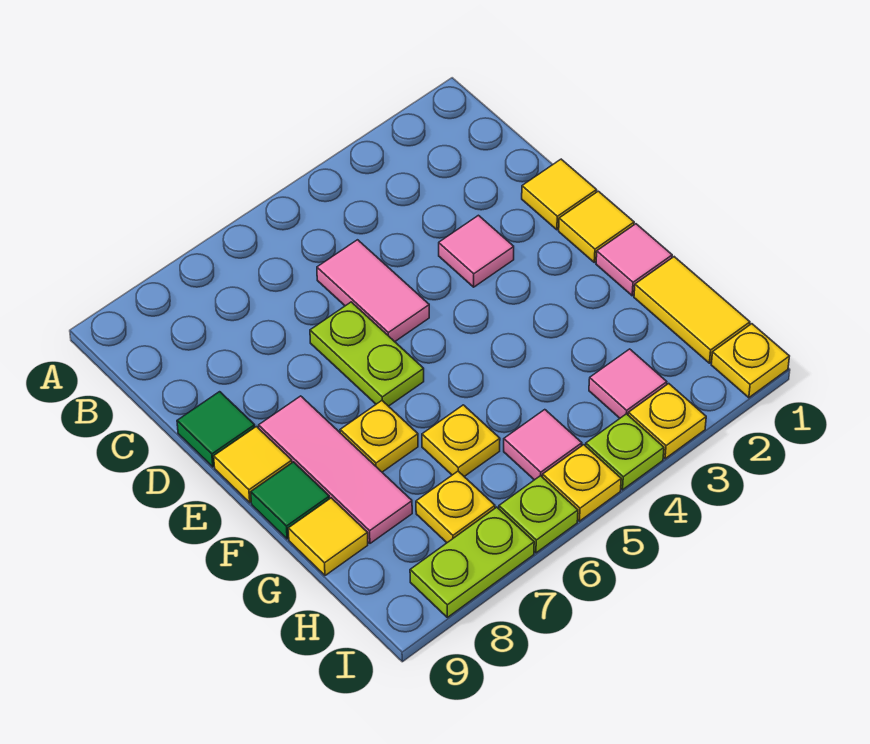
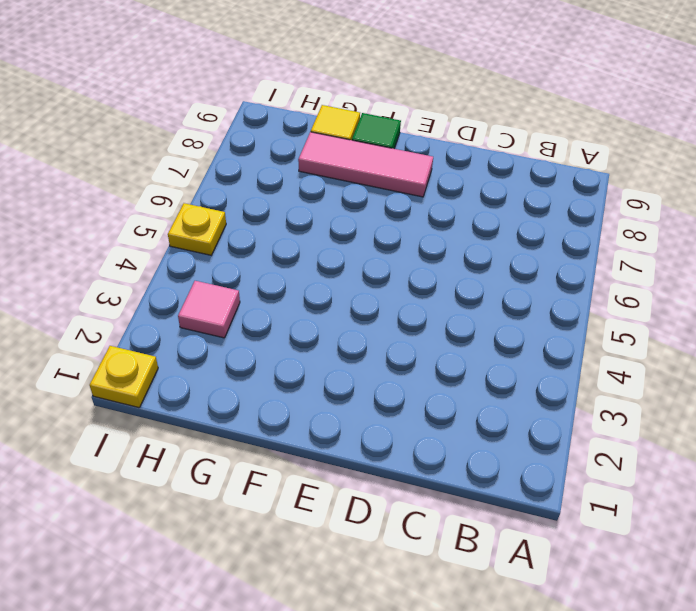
none -> pink tile C5:D5 level 1
none -> yellow tile D1 level 1
none -> pink tile D3 level 1

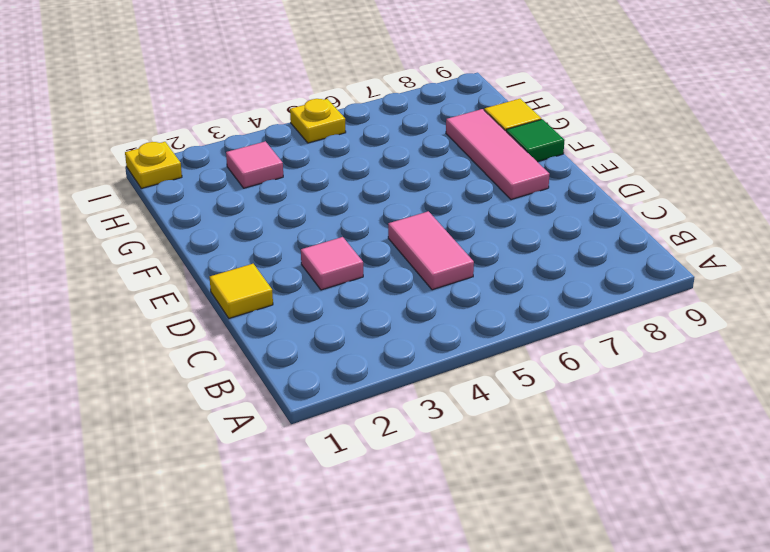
none -> lime plate D6:E6 level 1
none -> green tile D9 level 1
none -> yellow tile E1 level 1

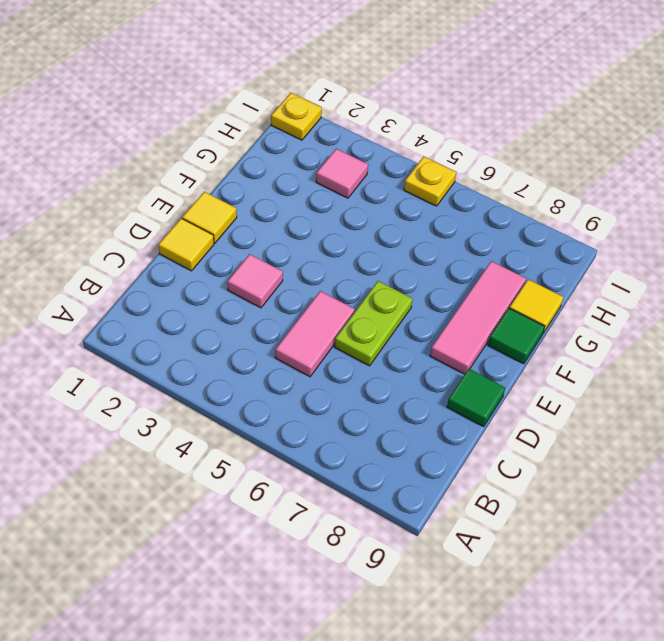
none -> yellow tile E9 level 1
none -> pink tile F1 level 1
none -> yellow plate F7 level 1

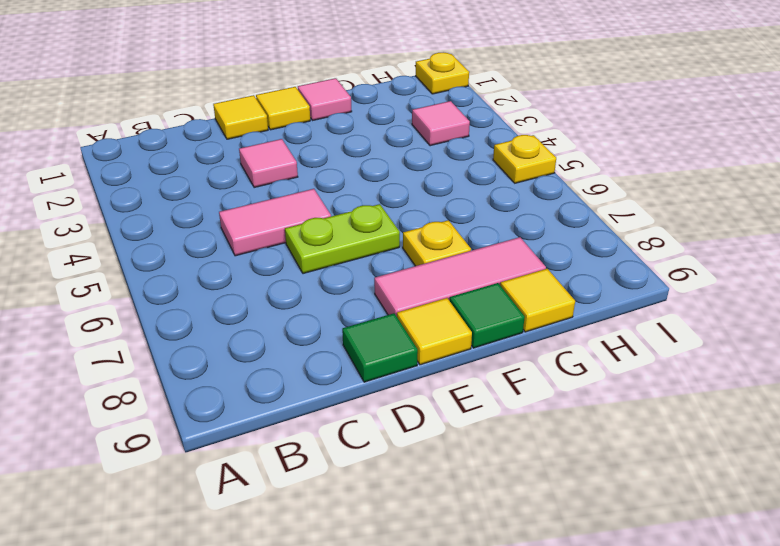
none -> yellow tile G1:H1 level 1
none -> yellow plate G6 level 1
none -> pink tile H5 level 1

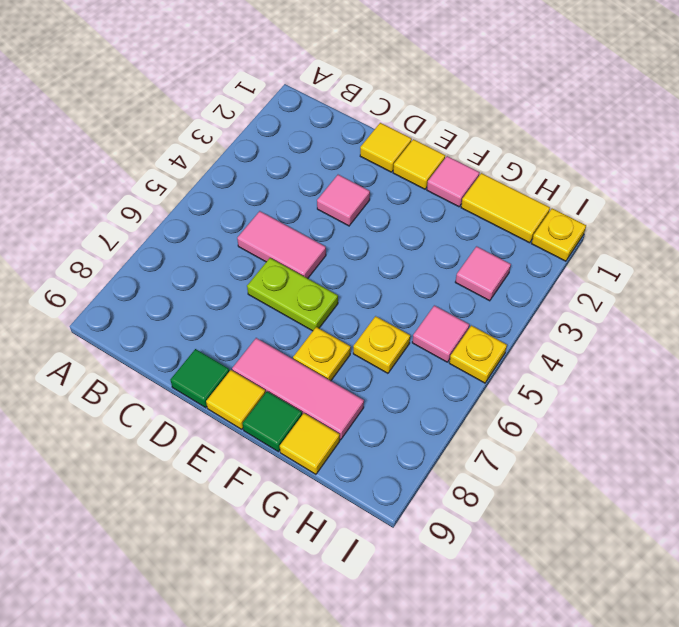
none -> yellow plate H7 level 1
none -> yellow plate I3 level 1
none -> lime plate I4 level 1

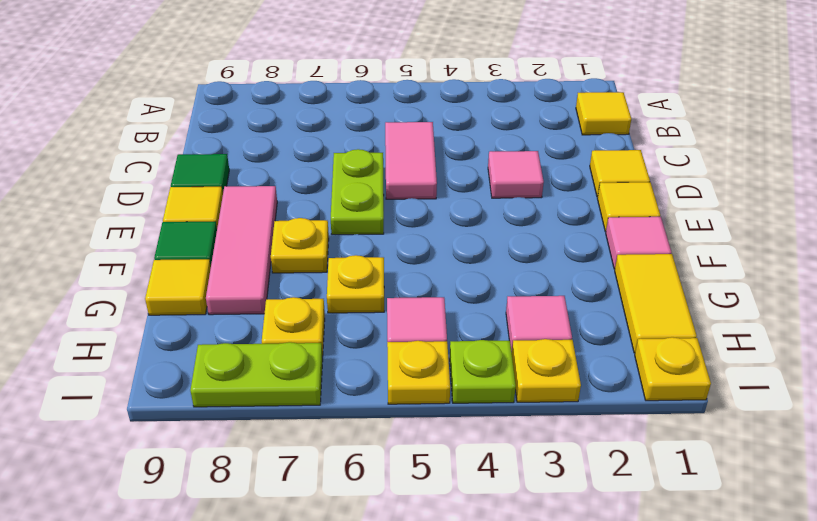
yellow tile B1 level 1 -> none
none -> lime plate I6 level 1

